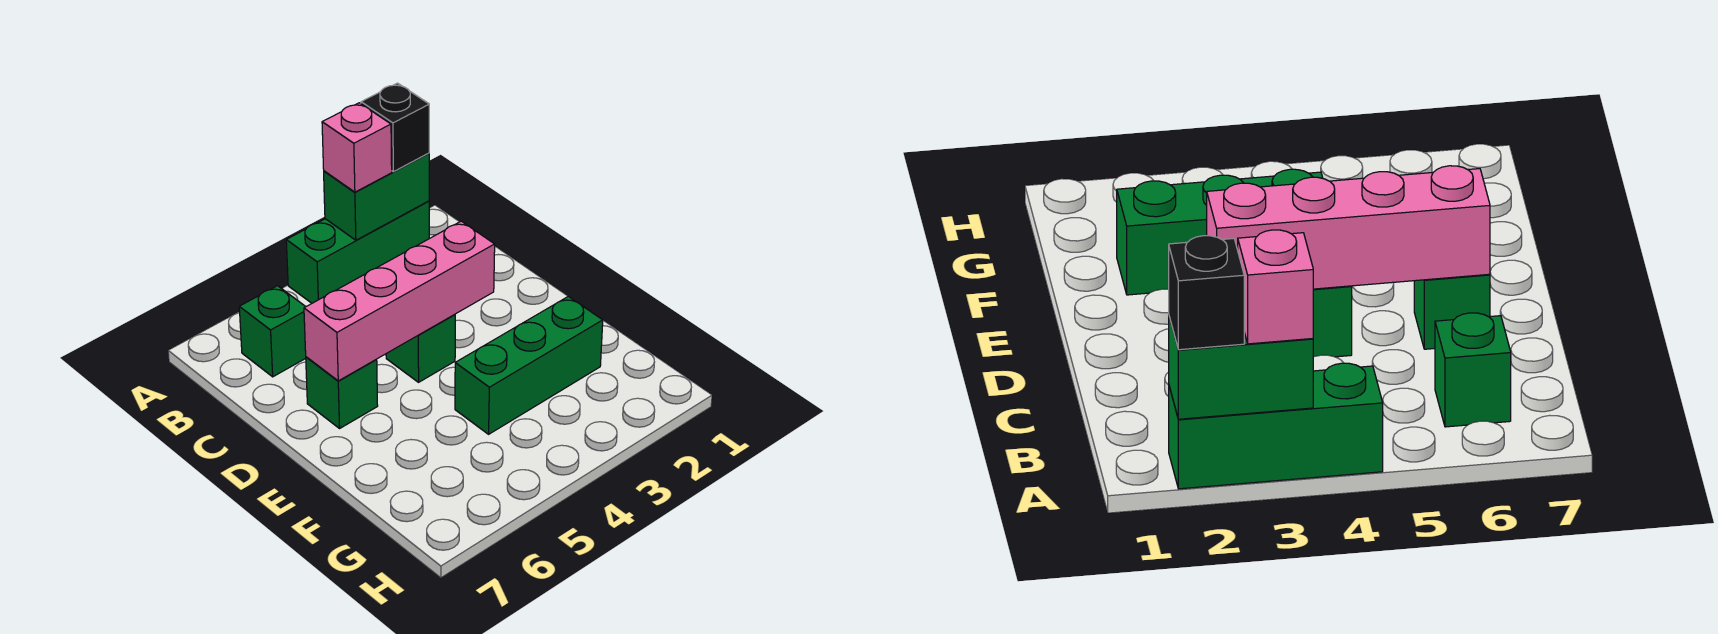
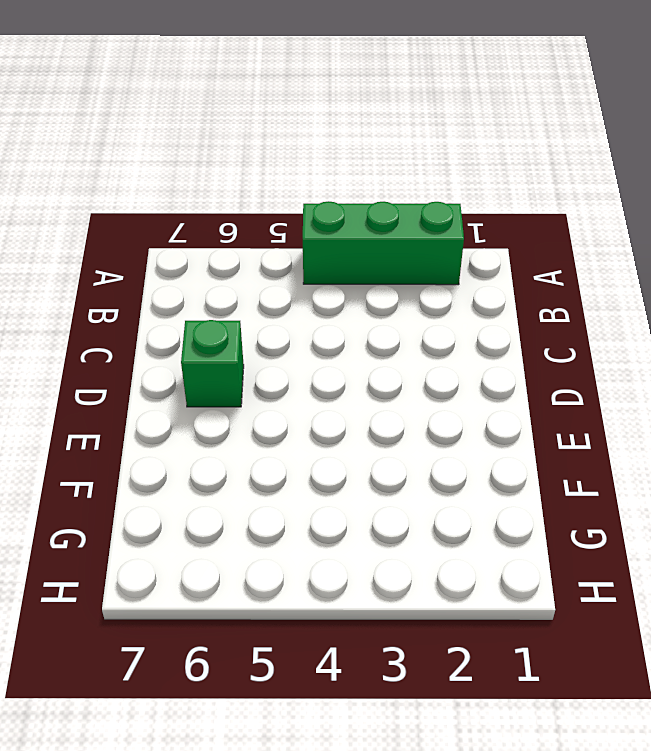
none -> green brick B6 level 1
none -> green brick D4 level 1

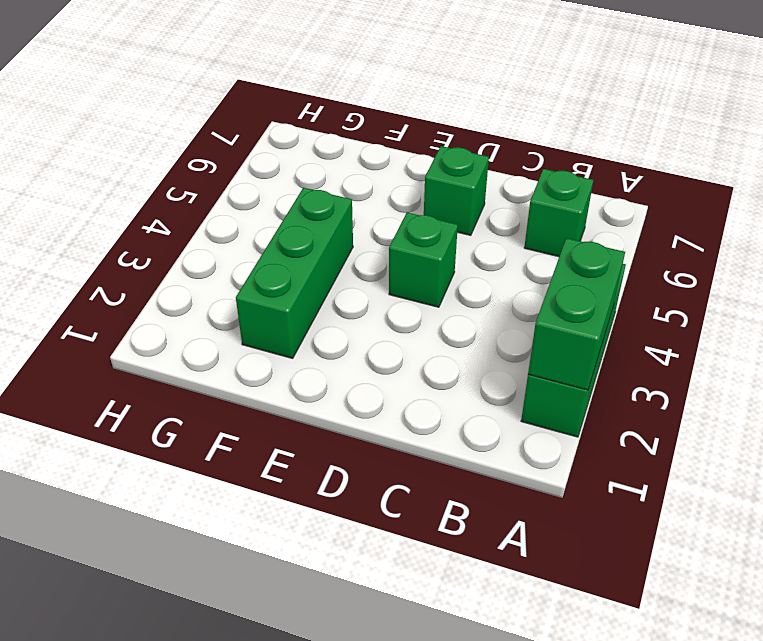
none -> pink brick D3:D6 level 2
none -> black brick A2 level 3

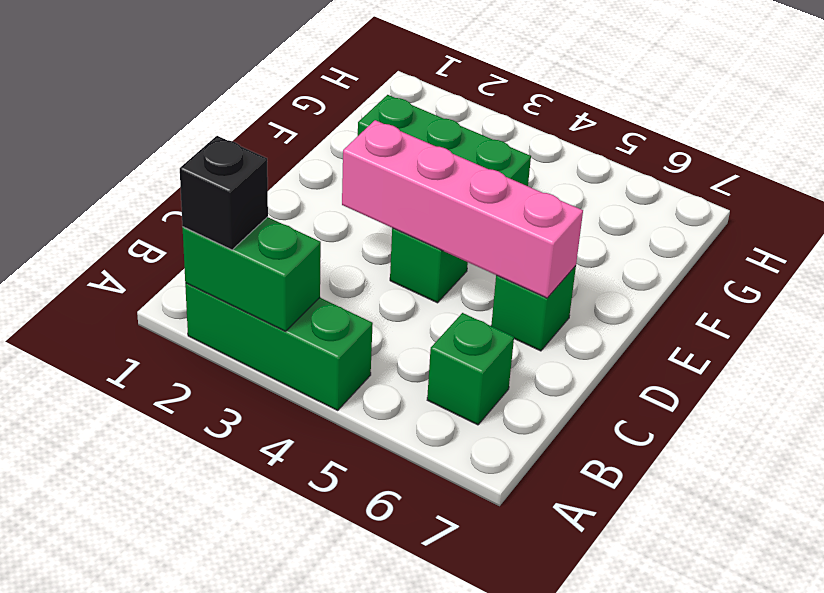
none -> pink brick A3 level 3

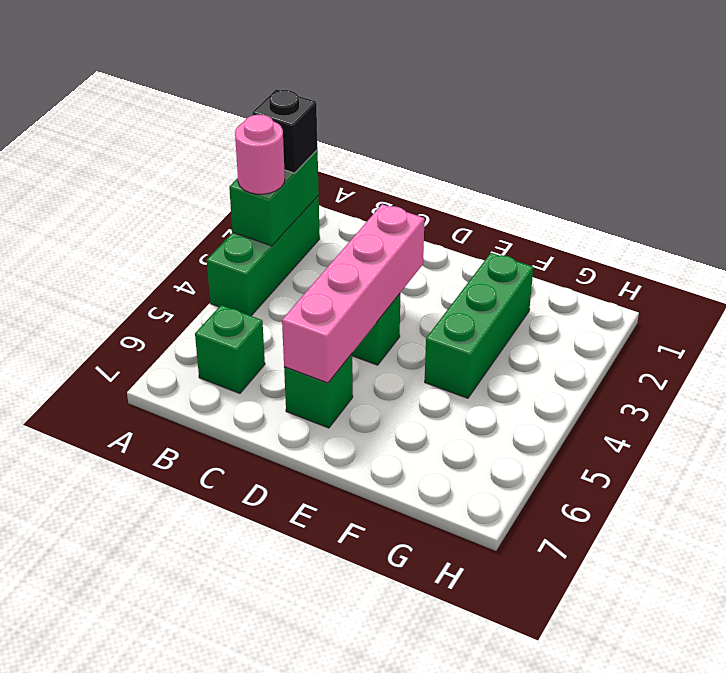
pink round brick A3 level 3 -> pink brick A3 level 3

